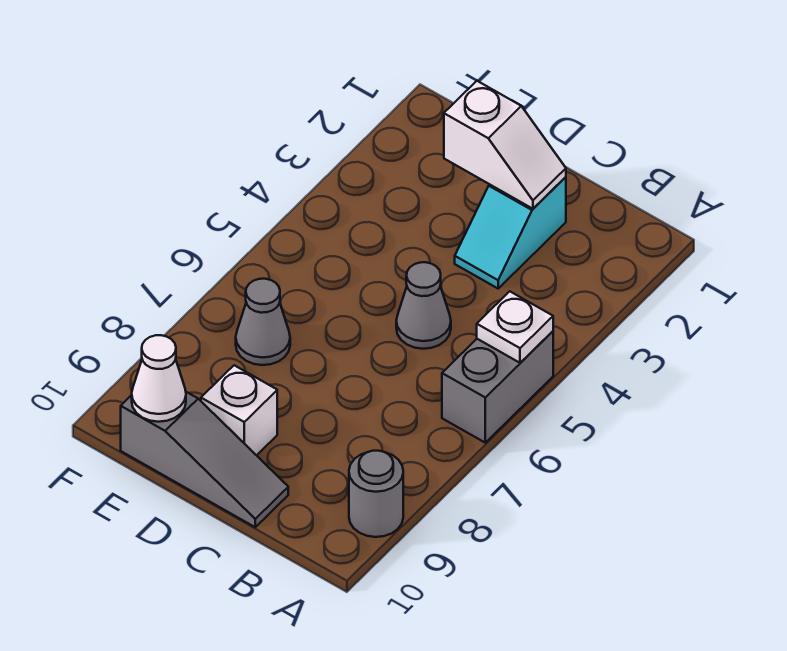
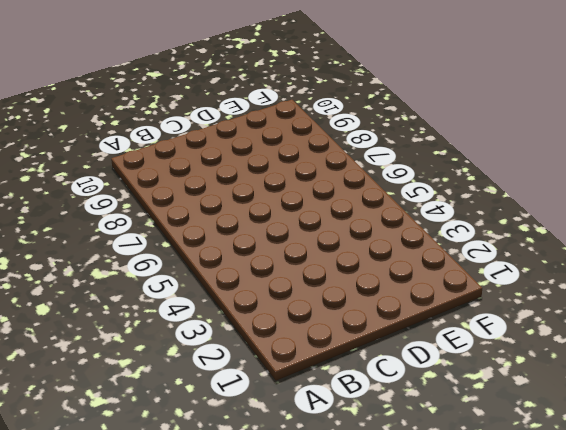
none -> grey brick A5:A6 level 1
none -> grey round brick A9 level 1

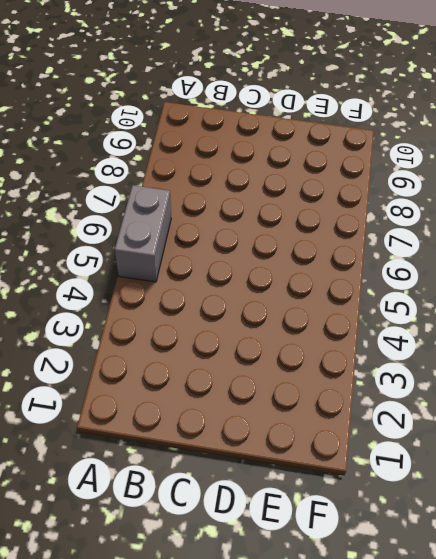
none -> grey round brick A9 level 1
none -> cyan slope C2:C3 level 1 top 2

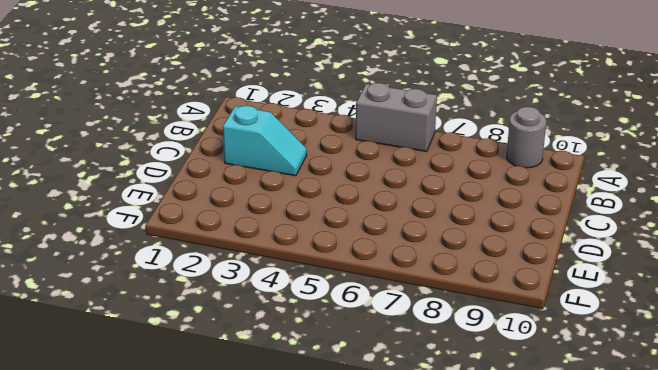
none -> grey cone C5 level 1
none -> grey slope C10:E10 level 1 top E

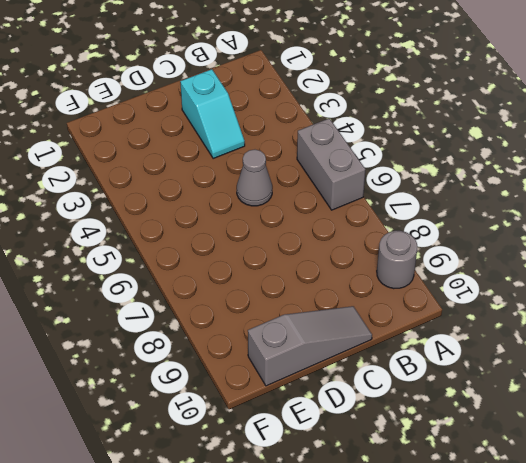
none -> white brick D9 level 1
none -> grey cone E7 level 1

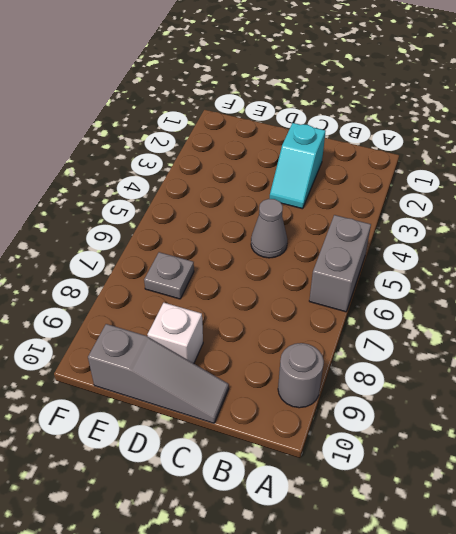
grey plate E7 level 1 -> grey cone E7 level 1
none -> white plate A5 level 2
none -> white slope C2:D2 level 2 top D

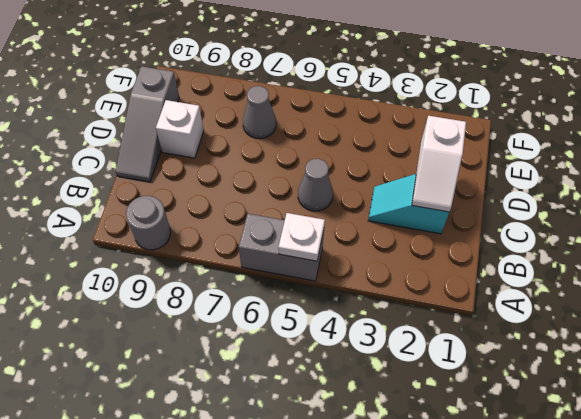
none -> white cone E10 level 2

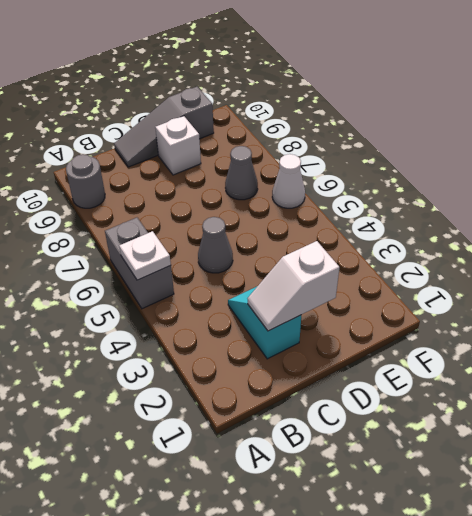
white cone F6 level 1 -> white cone E10 level 2

